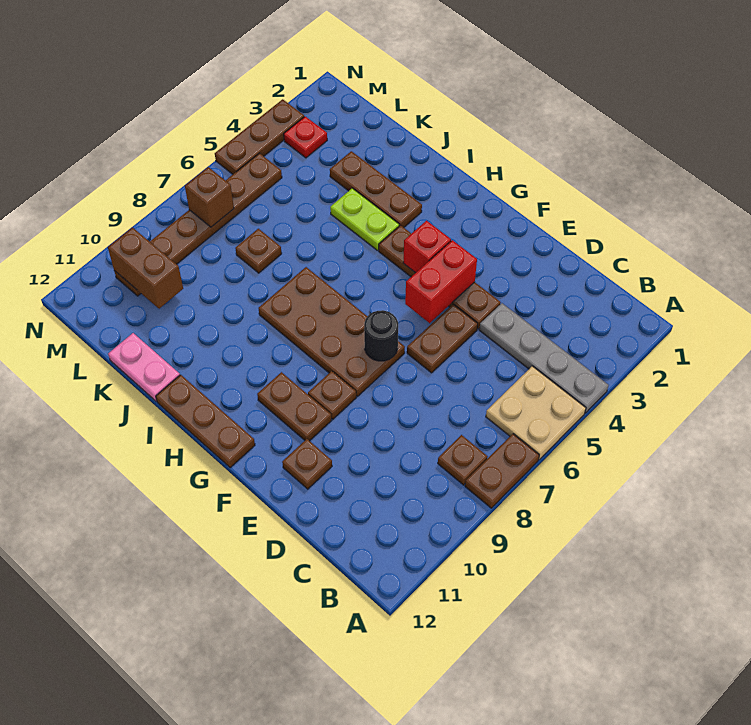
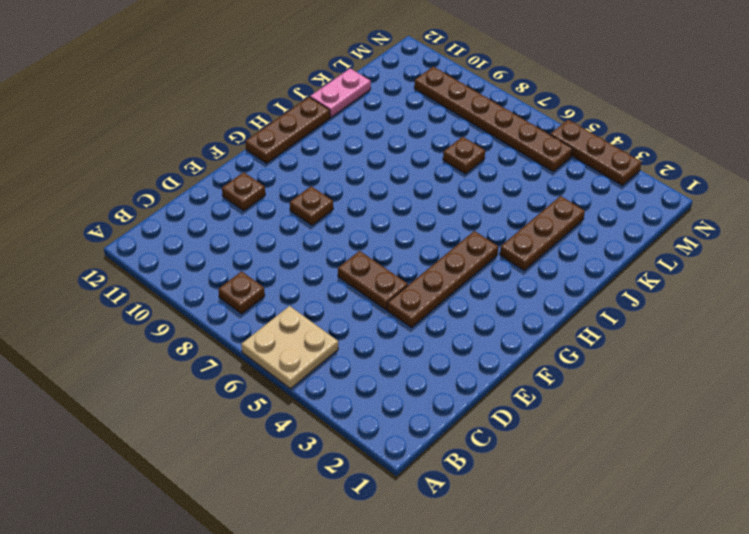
none -> grey plate A4:D4 level 1
none -> brown plate A7:A8 level 1
none -> brown plate F7:I8 level 1

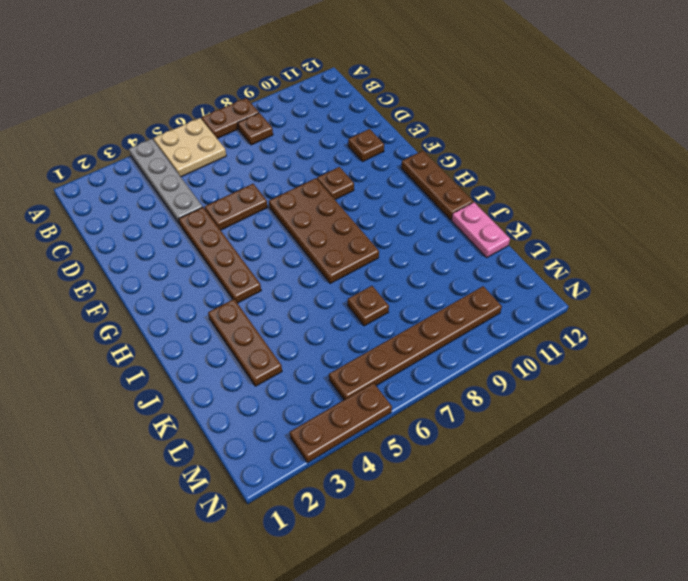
none -> brown plate F10:G10 level 1
none -> lime plate I4:J4 level 1
none -> red plate M3 level 1

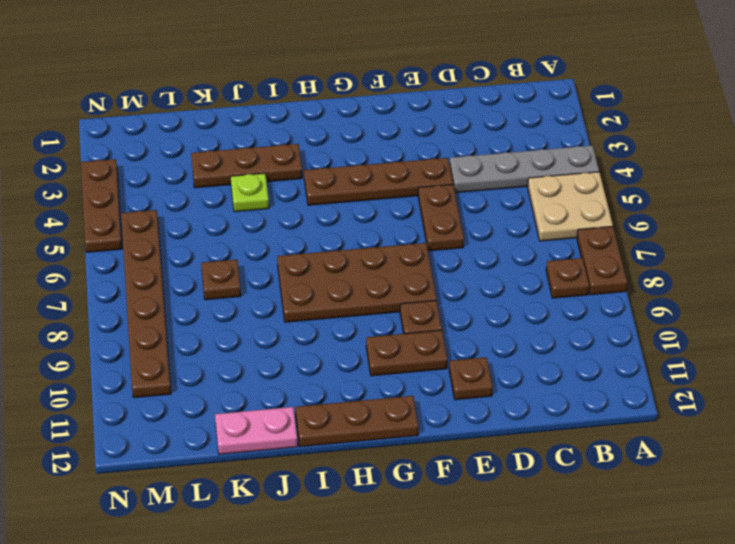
lime plate J4 level 1 -> lime plate I4:J4 level 1
none -> red plate M3 level 1
none -> red brick F4:F5 level 2
none -> black round brick F7 level 2

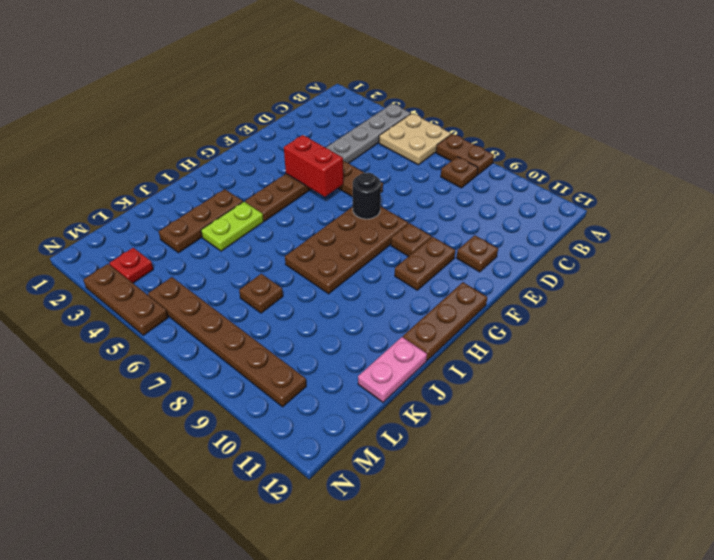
none -> red brick G4 level 2
none -> brown brick L10:M10 level 2
none -> brown brick M7 level 2

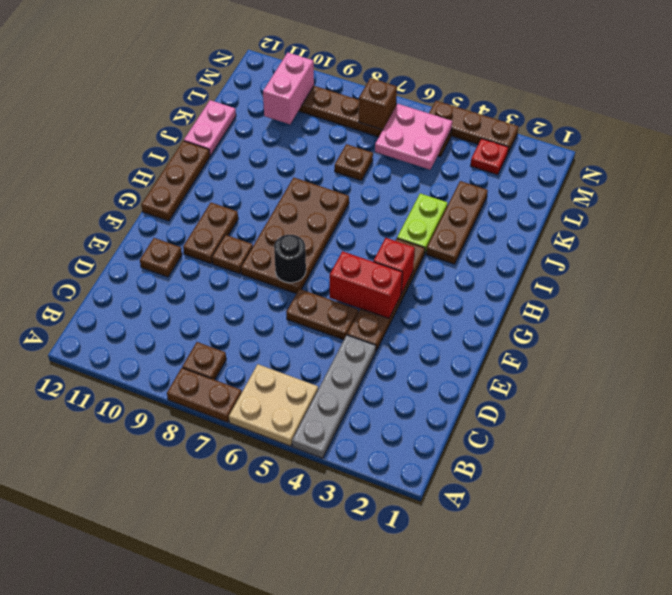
pink plate L5:M6 level 2 -> none
pink brick L10:M10 level 2 -> brown brick L10:M10 level 2

